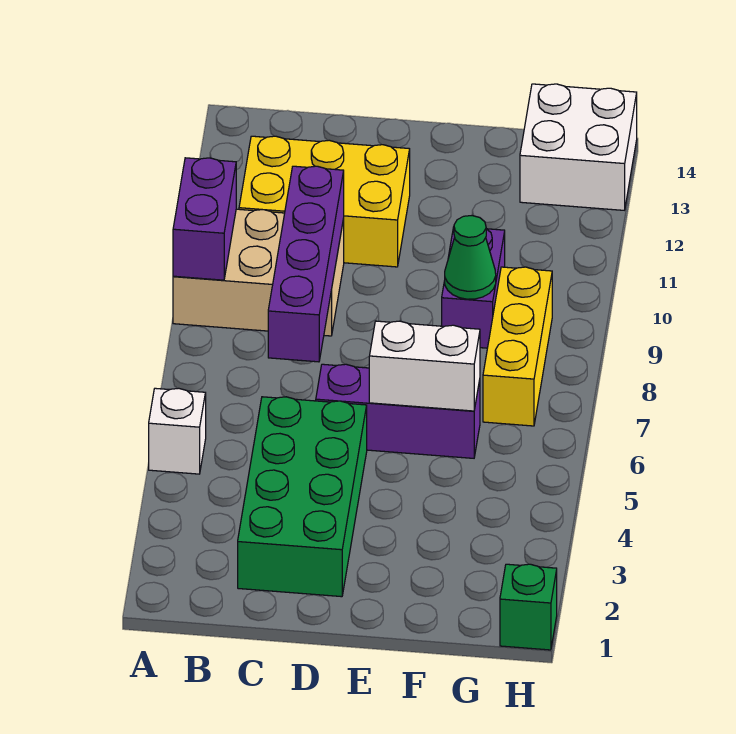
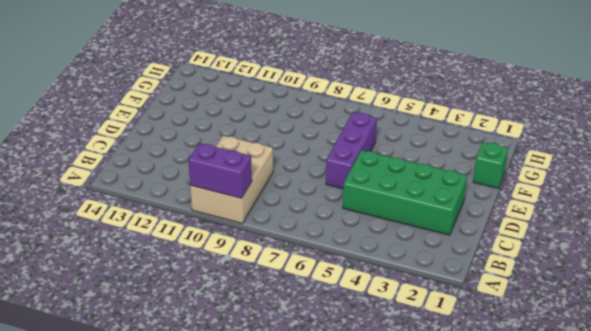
green brick F1 level 1 -> green brick H1 level 1
none -> white brick A5 level 1
none -> yellow brick B11:D12 level 1
none -> purple brick F9:F10 level 1

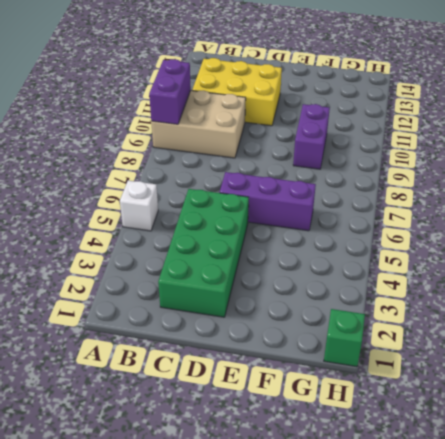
none -> yellow brick G7:G9 level 1
none -> white brick G13:H14 level 1
none -> purple brick C7:C10 level 2

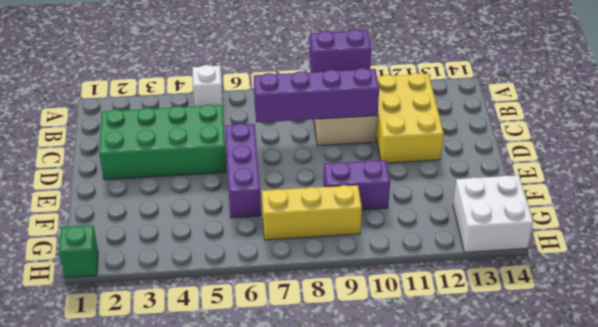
none -> white brick E6:F6 level 2
none -> green cone F9 level 2

